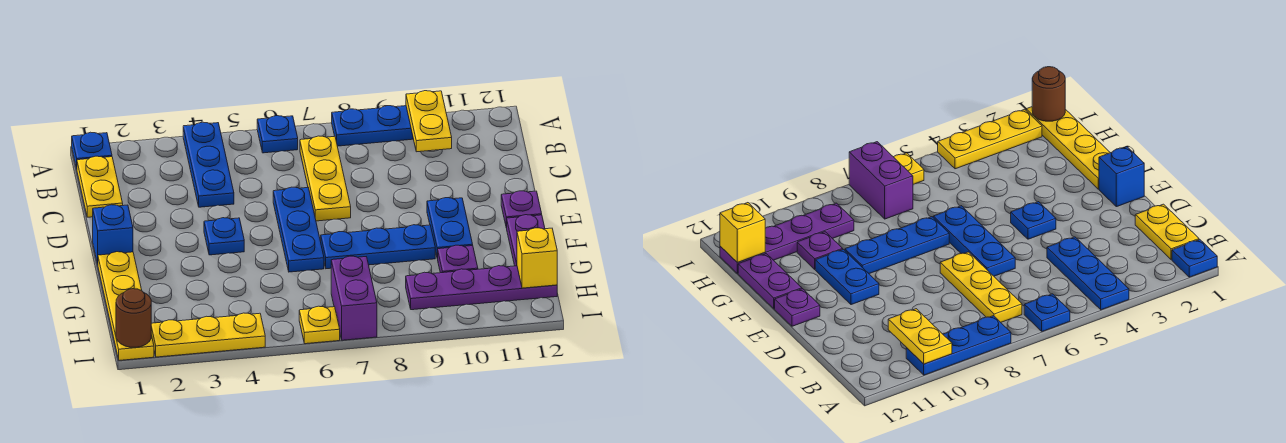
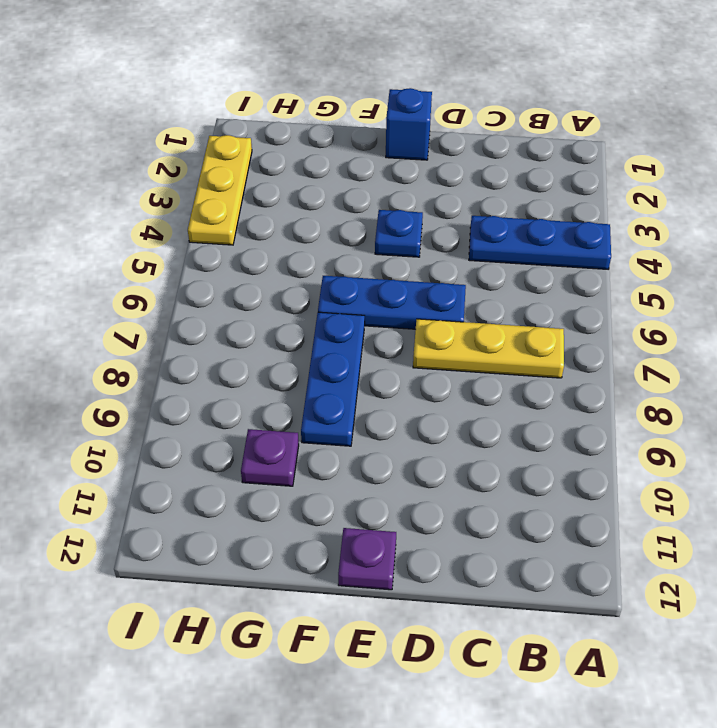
none -> blue plate A1 level 1
none -> blue plate A6 level 1
none -> blue plate A8:A10 level 1

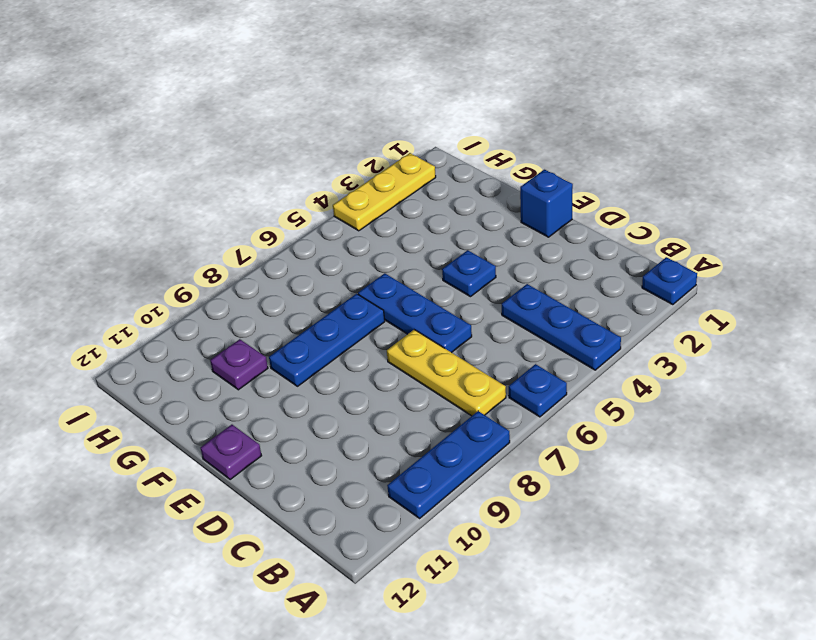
none -> yellow plate B1:C1 level 1
none -> blue plate E10:F10 level 1
none -> yellow plate F1:I1 level 1

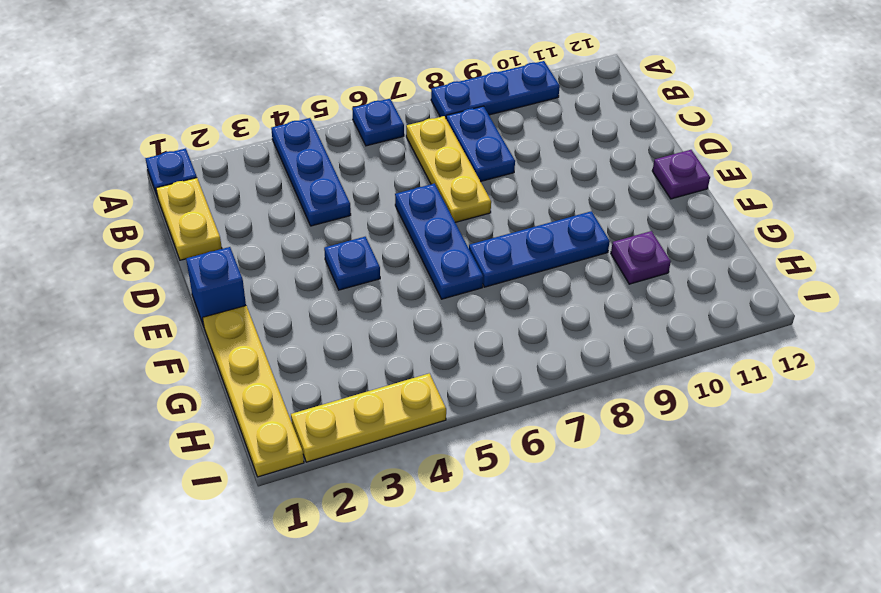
blue plate B8:C8 level 1 -> blue plate E10:F10 level 1
none -> purple plate F12:G12 level 1
none -> purple brick H7:I7 level 1
none -> purple plate H9:H12 level 1

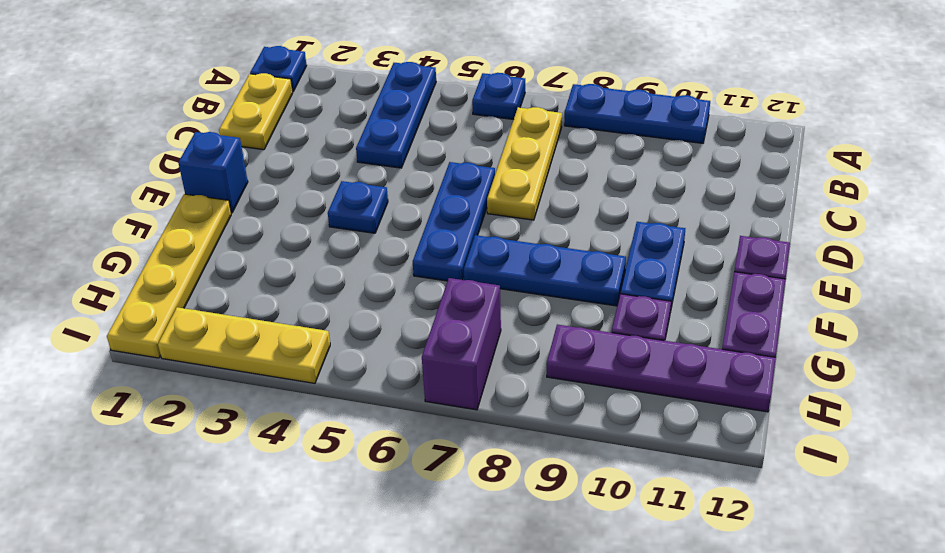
none -> yellow plate I6 level 1
none -> yellow plate A10:B10 level 2
none -> yellow brick H12 level 2

